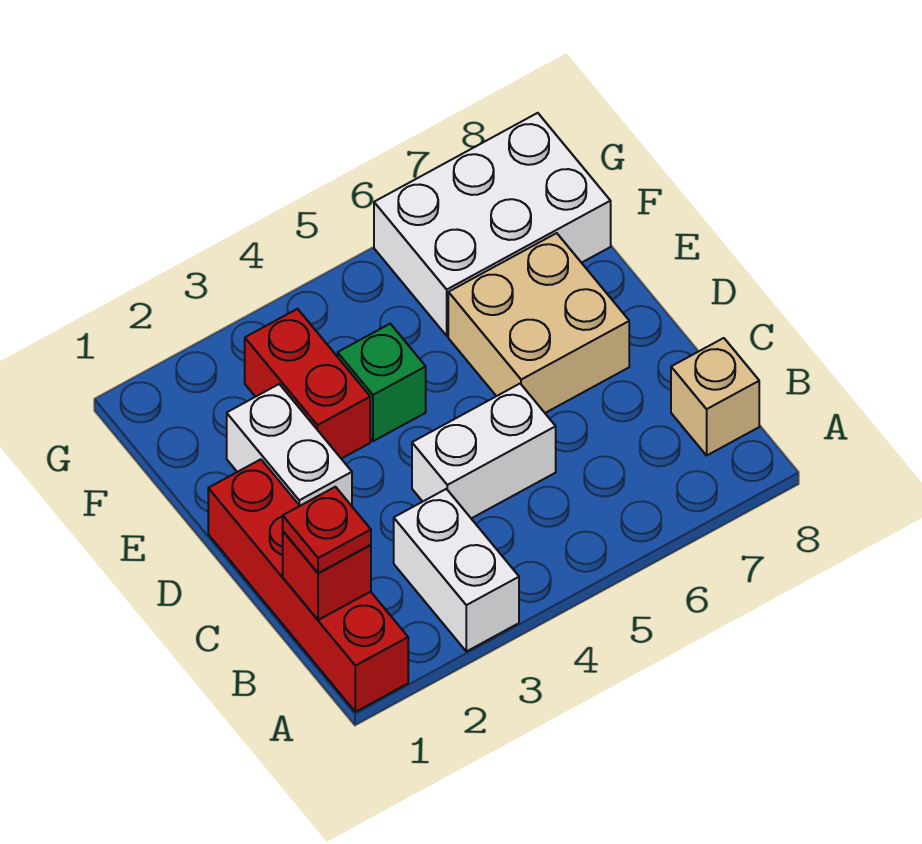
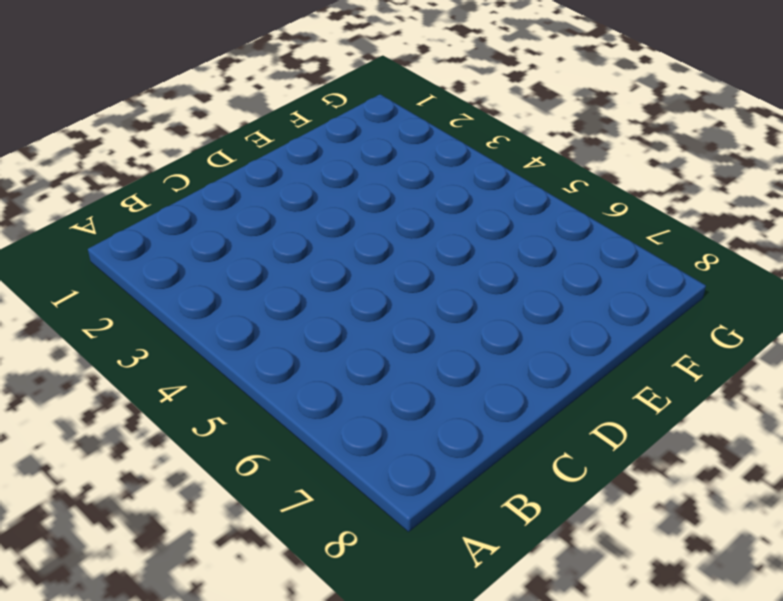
none -> red brick A1:D1 level 1
none -> white brick A3:B3 level 1

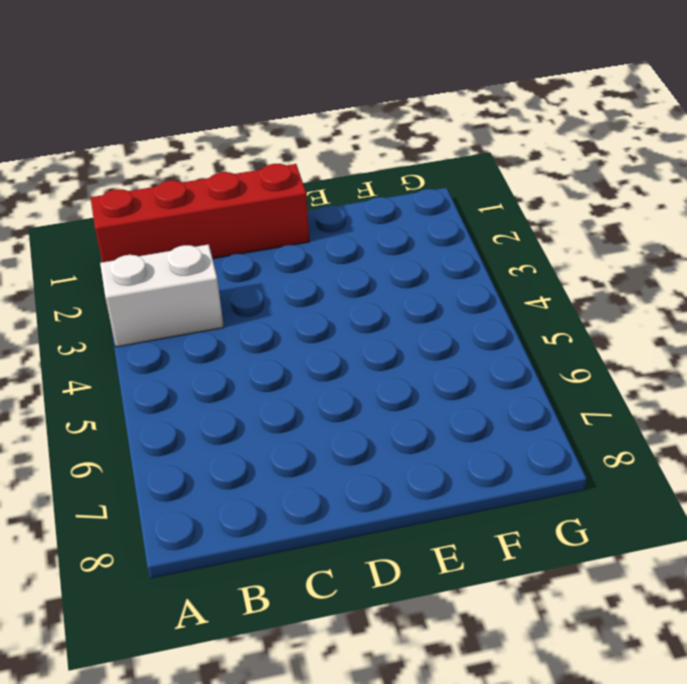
none -> tan brick B8 level 1
none -> white brick C4:C5 level 1

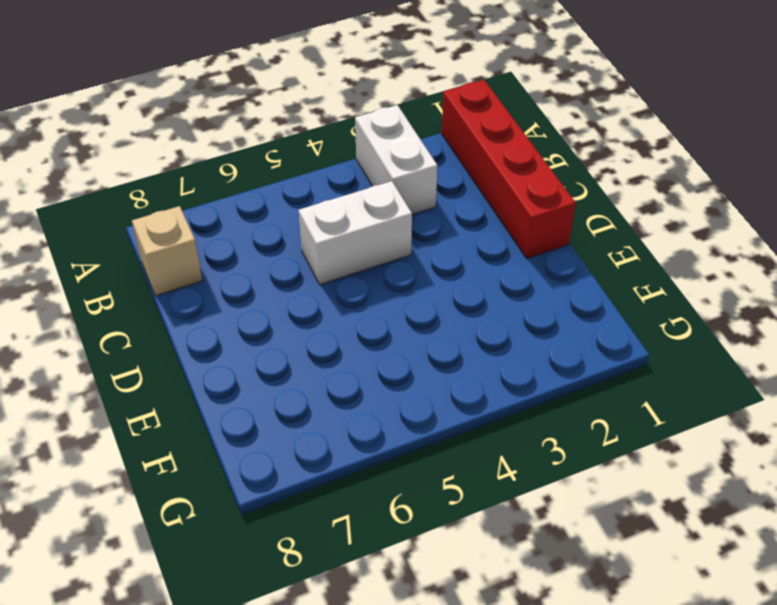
none -> white brick D2:E2 level 1
none -> tan brick D6:E7 level 1

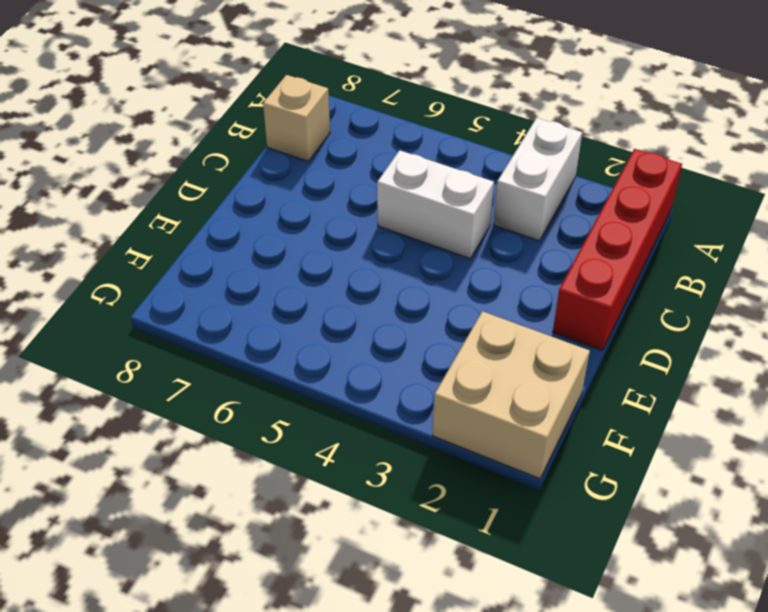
tan brick F1:G2 level 1 -> tan brick D6:E7 level 1
none -> white brick D2:E2 level 1
none -> red brick E3:F3 level 1

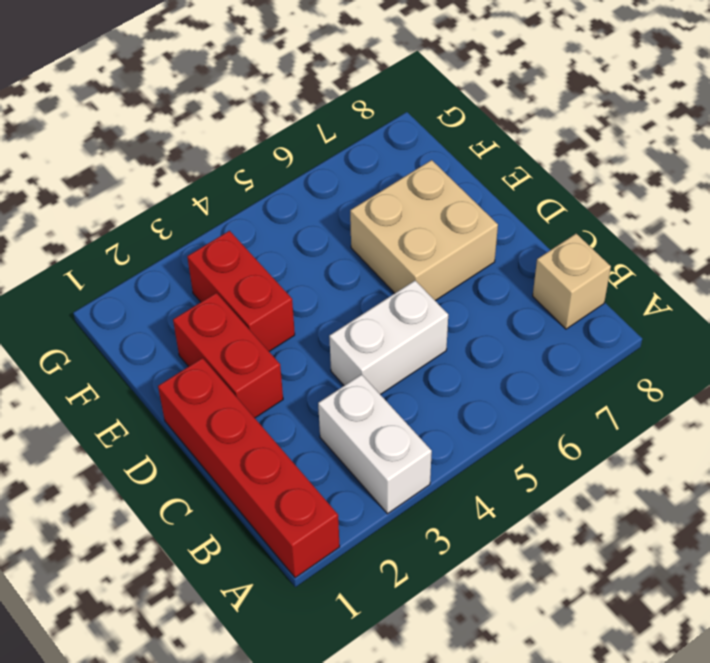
red brick D2:E2 level 1 -> white brick D2:E2 level 1
none -> green brick E4 level 1
none -> white brick F6:G8 level 1

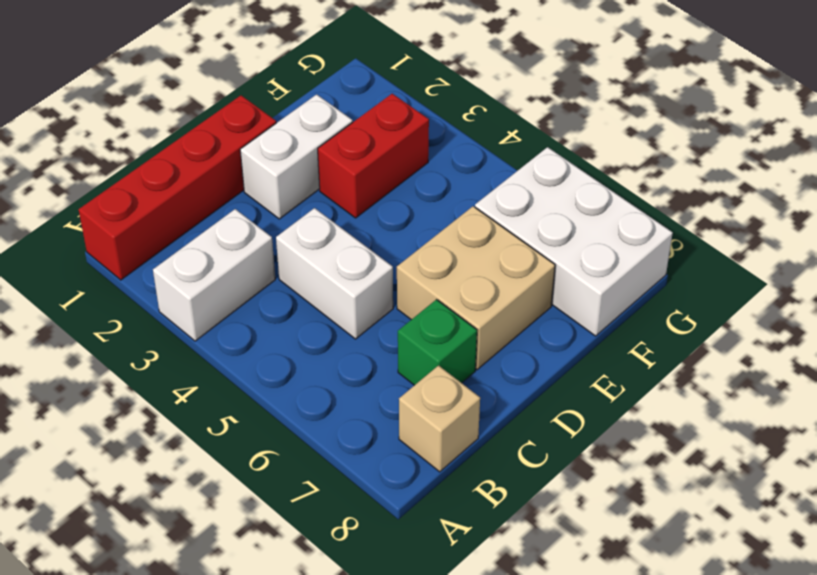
green brick C7 level 1 -> green brick E4 level 1
none -> red brick B1 level 2
none -> red plate B1 level 3

